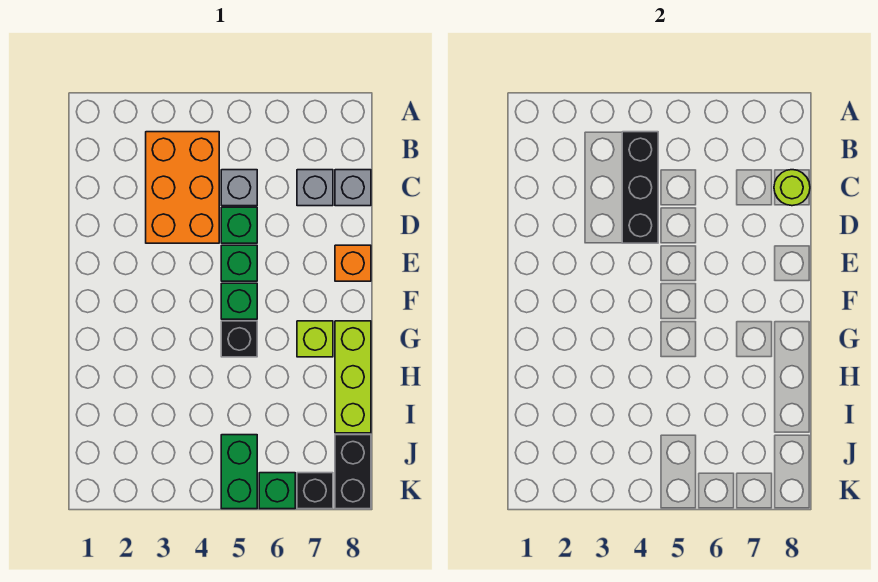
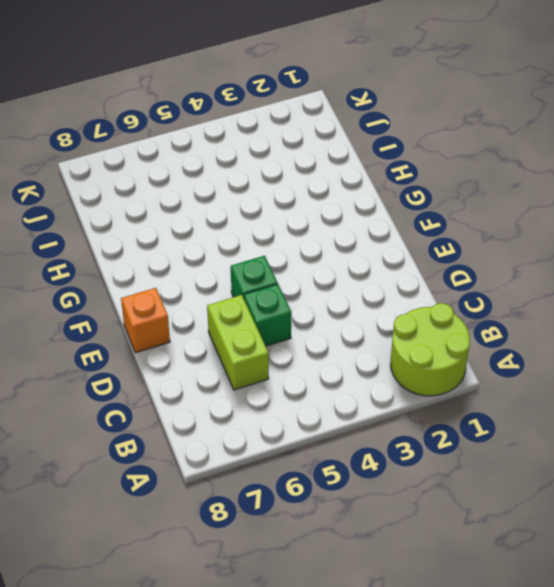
lime round brick A1:B2 level 1 -> none
lime brick C6:D6 level 1 -> none
none -> orange brick B3:D4 level 1
none -> grey brick C5 level 1
none -> grey brick C7 level 1

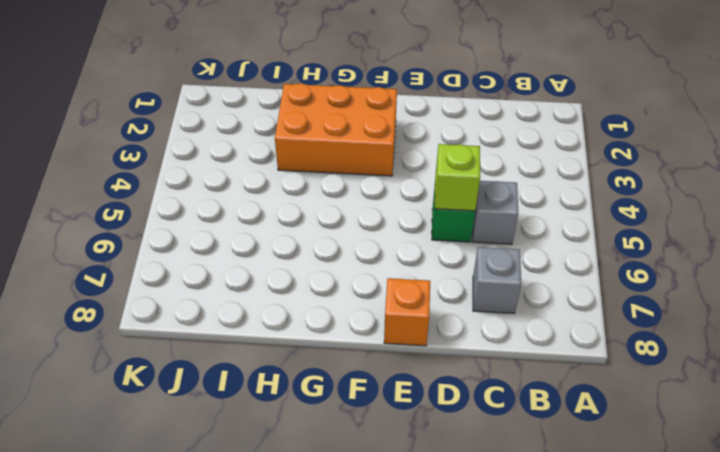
lime brick D5 level 2 -> lime brick G7 level 1
orange brick F2:H3 level 1 -> orange brick B3:D4 level 1
none -> grey brick C8 level 1
none -> green brick E5 level 1
none -> green brick F5 level 1

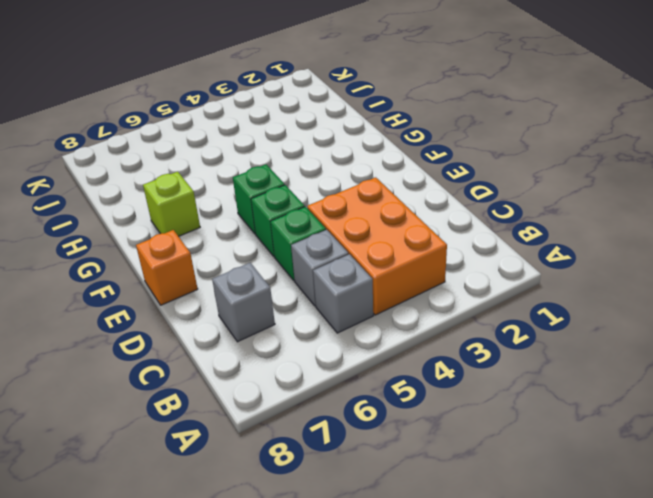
grey brick B5 level 1 -> grey brick C8 level 1
none -> black brick G5 level 1
none -> lime brick G8:I8 level 1
none -> green brick J5:K5 level 1

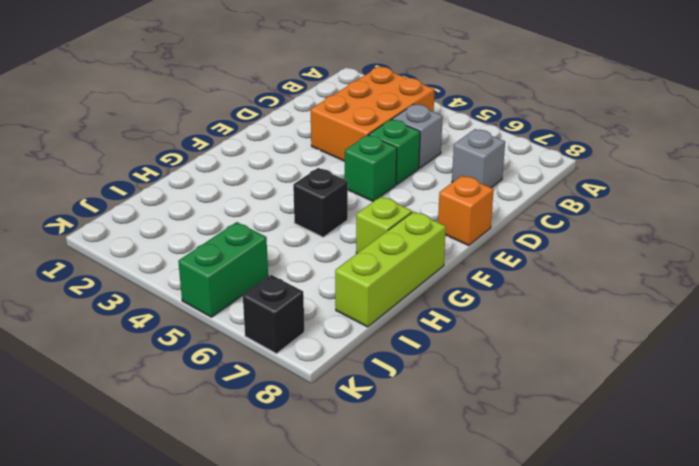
none -> grey brick C8 level 1
none -> green brick F5 level 1
none -> black brick J8:K8 level 1

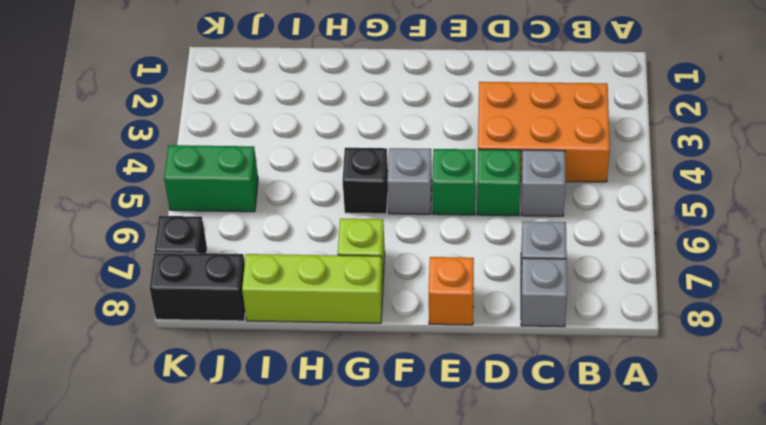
grey brick F5 level 1 -> green brick F5 level 1
none -> green brick K6 level 1
none -> black brick B4:D4 level 2
none -> lime round brick C8 level 2

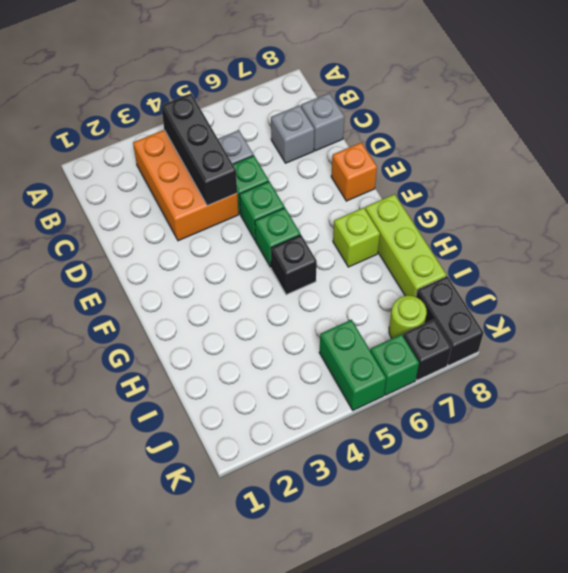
lime round brick J7 level 1 -> lime round brick C8 level 2

